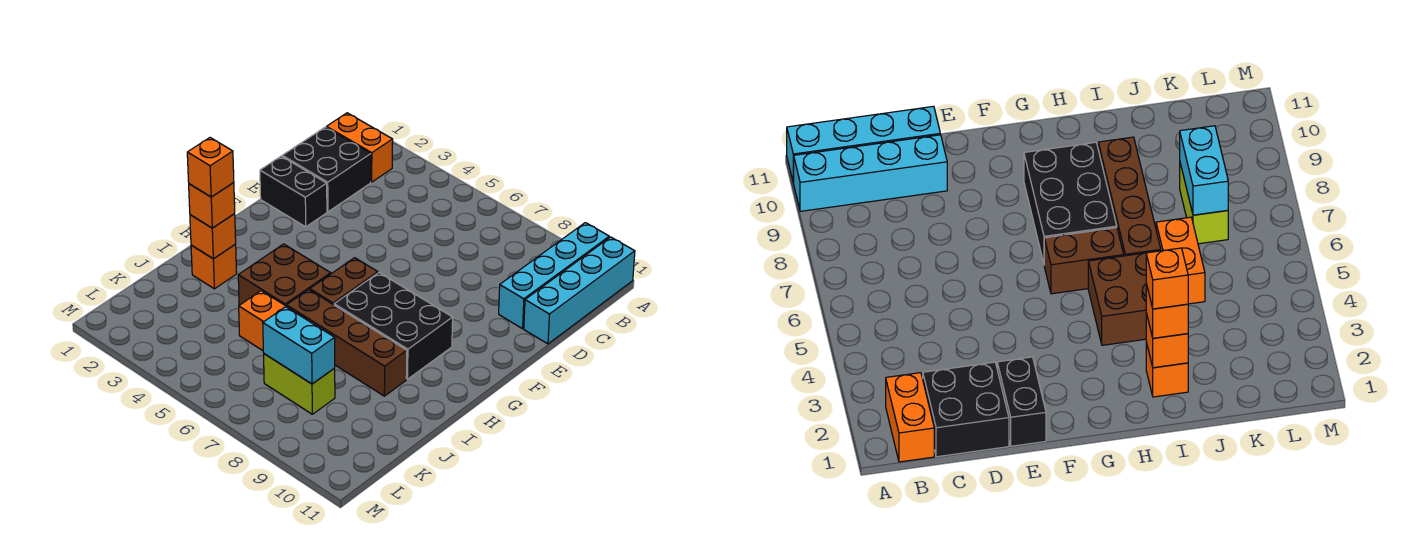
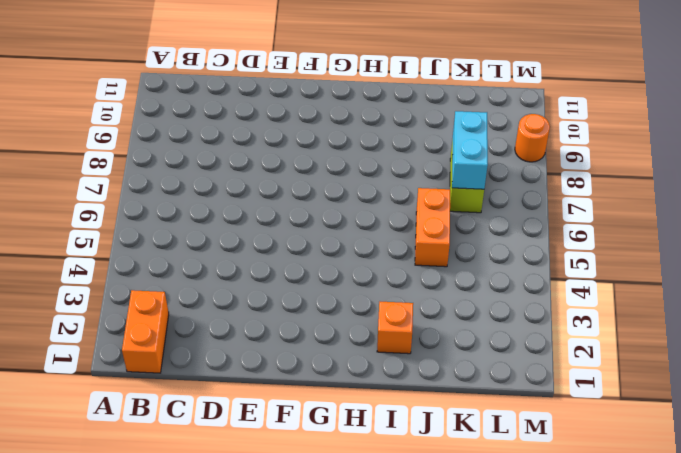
orange round brick M9 level 1 -> none
none -> cyan brick A10:D10 level 1
none -> cyan brick A11:D11 level 1
none -> black brick C1:D2 level 1

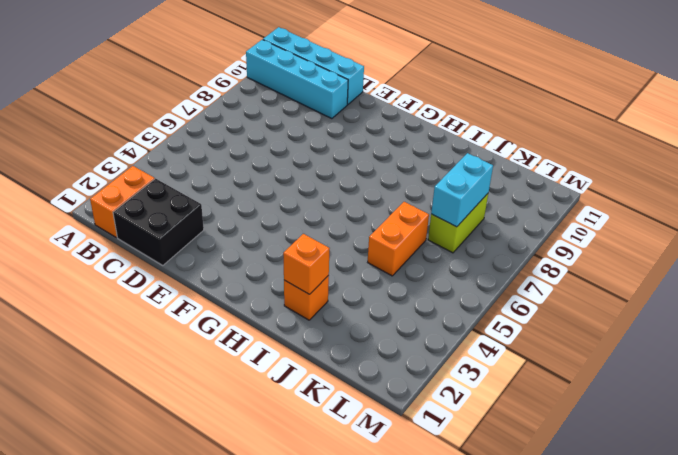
none -> black brick E1:E2 level 1
none -> brown brick G6:H6 level 1
none -> black brick G7:H9 level 1

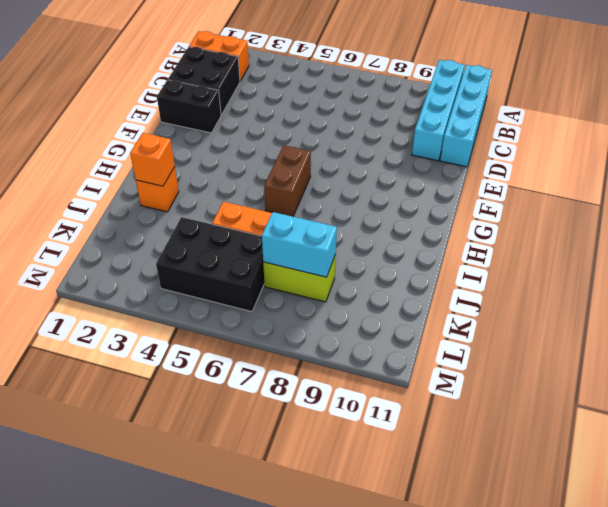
black brick K4:L6 level 1 -> black brick G7:H9 level 1
none -> brown brick H4:I5 level 1
none -> brown brick I6:I9 level 1
none -> orange brick I2 level 3

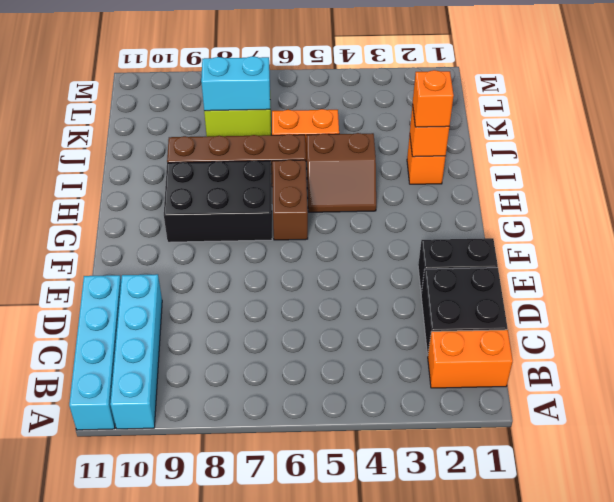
brown slope H4:I5 level 1 top I -> brown brick H4:I5 level 1
none -> orange brick I2 level 4

